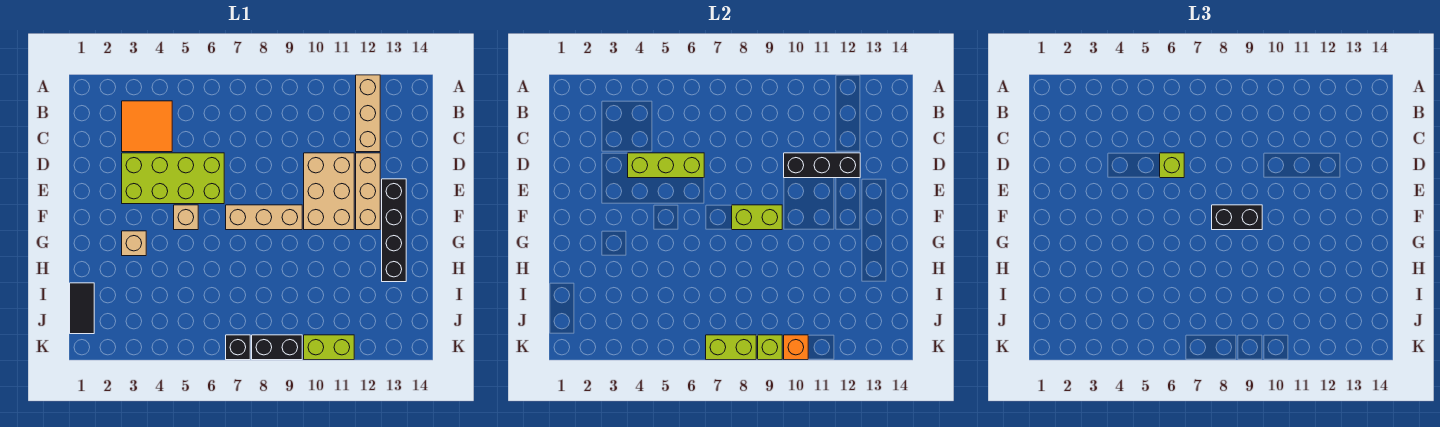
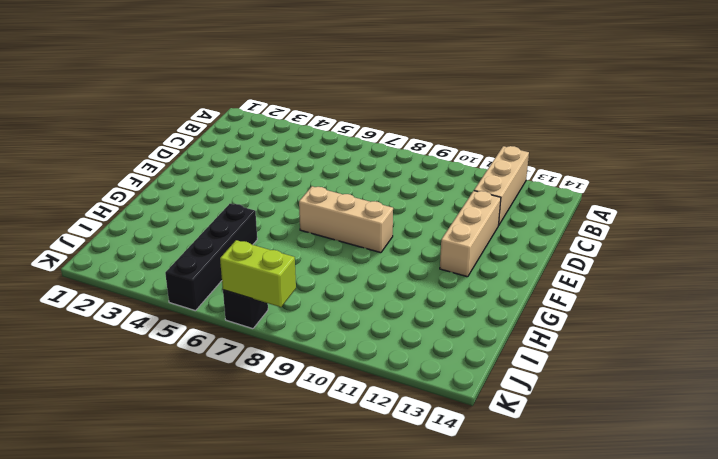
black brick H5:K5 level 1 -> black brick E13:H13 level 1
none -> orange tile B3:C4 level 1
none -> lime brick D3:E6 level 1
none -> tan brick D10:F11 level 1

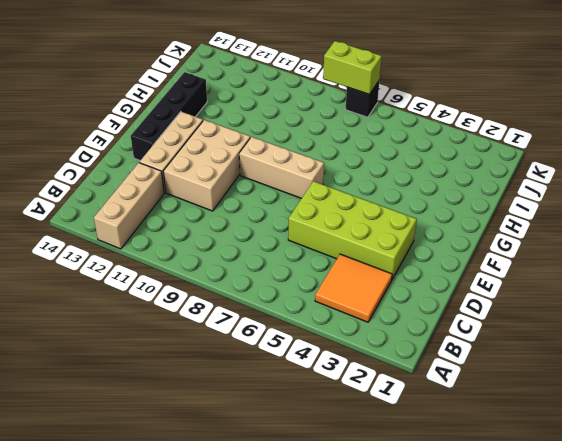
none -> tan brick F5 level 1
none -> tan brick G3 level 1
none -> black tile I1:J1 level 1

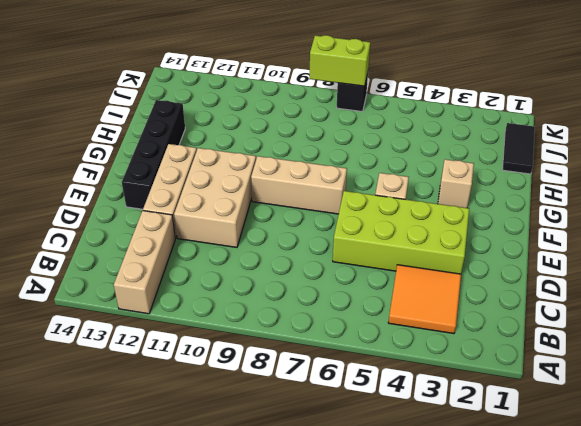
none -> black brick K8:K9 level 1
none -> lime brick K10:K11 level 1
none -> lime brick D4:D6 level 2

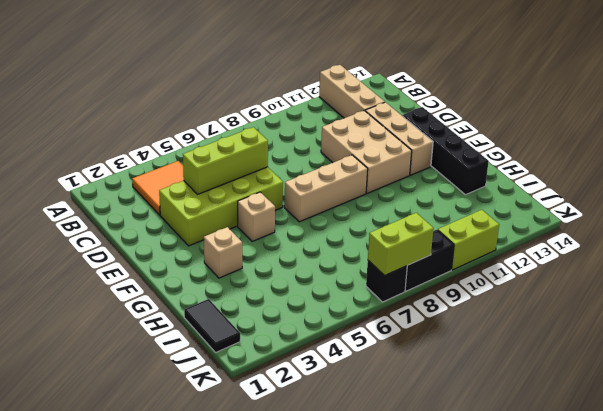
none -> black brick D10:D12 level 2
none -> lime brick F8:F9 level 2
none -> lime brick K9 level 2

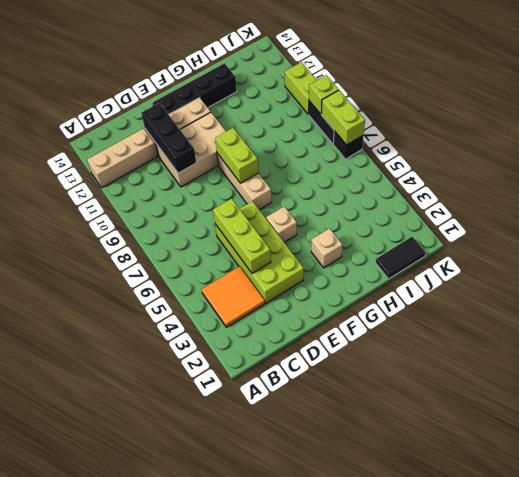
none -> orange brick K10 level 2
none -> lime brick D6 level 3
none -> black brick F8:F9 level 3

